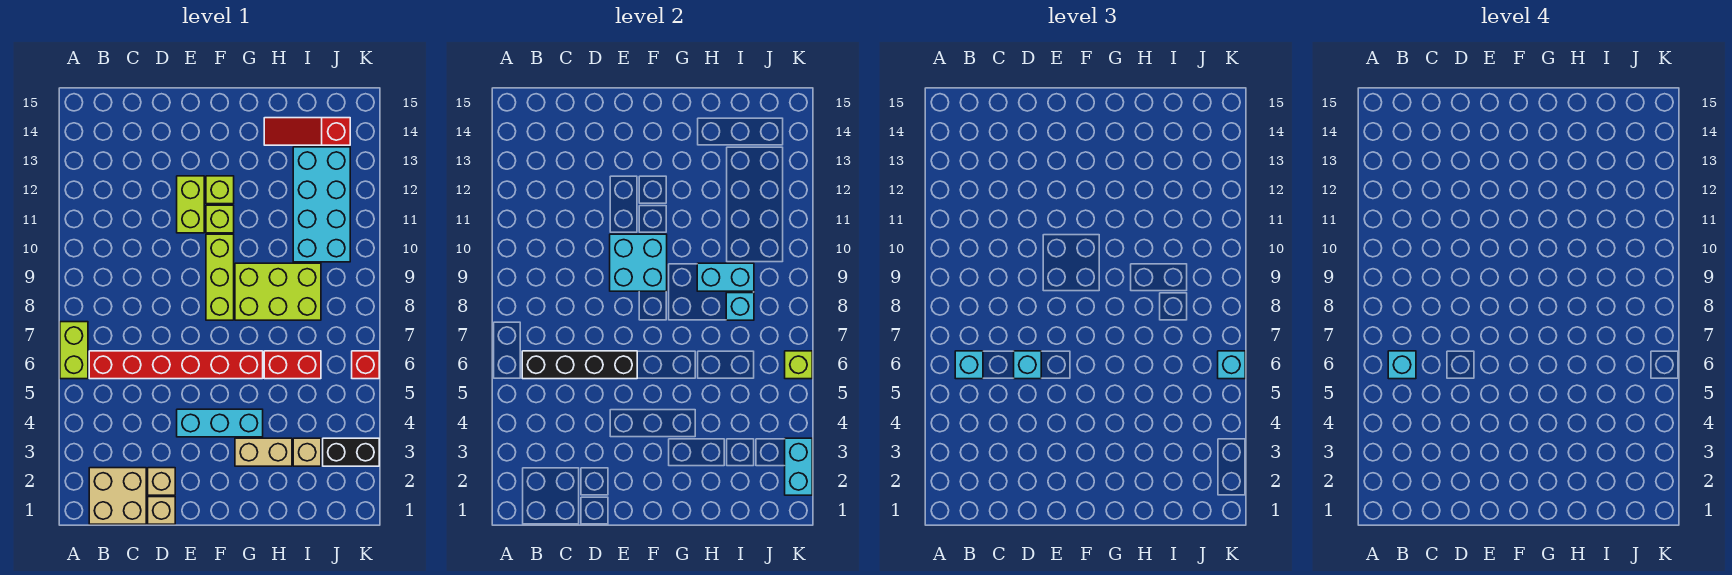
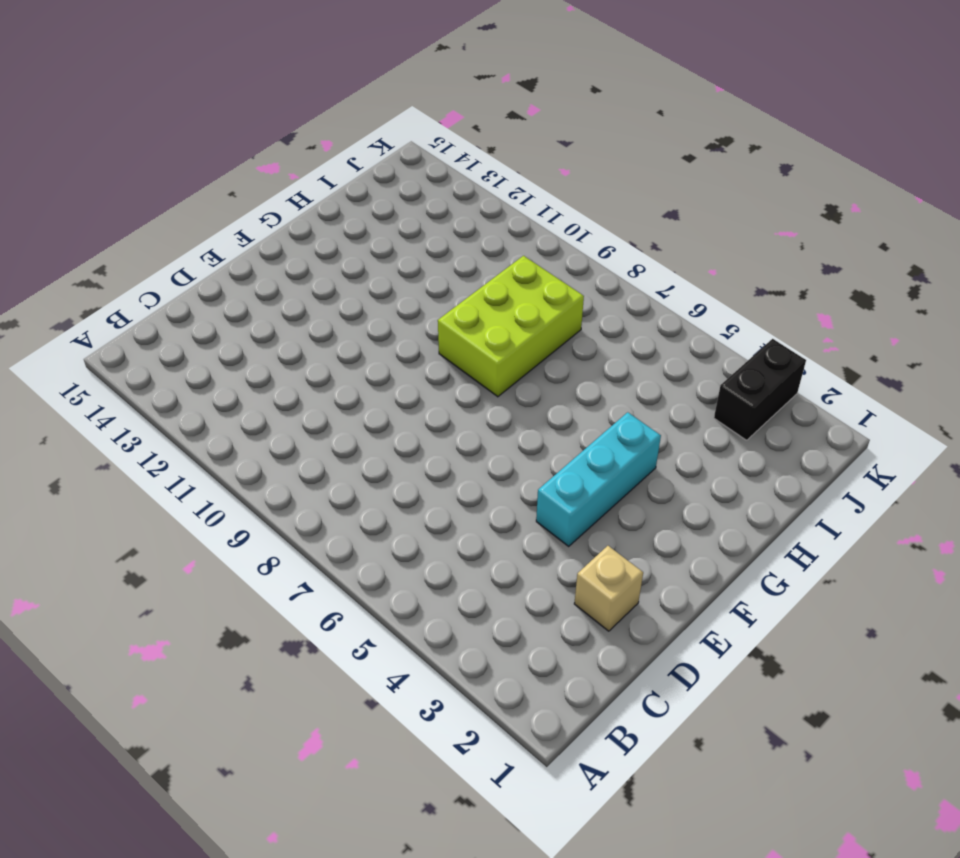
none -> lime brick A6:A7 level 1
none -> tan brick B1:C2 level 1
none -> red brick B6:G6 level 1

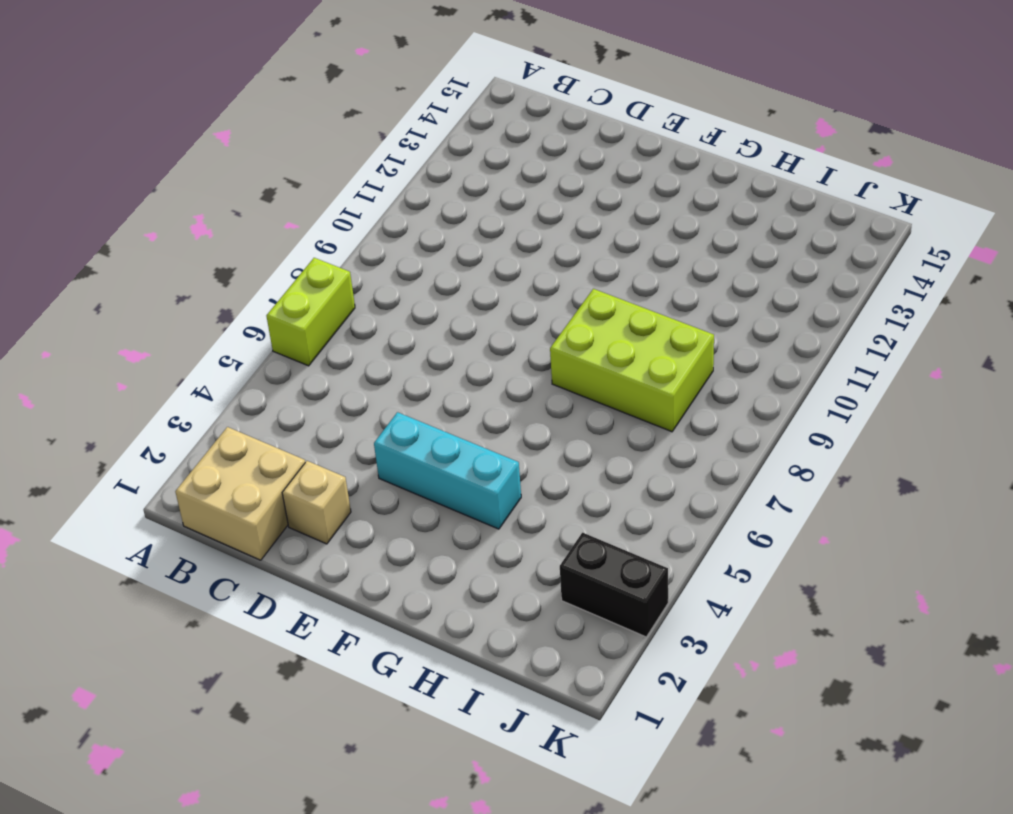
none -> red brick B6:G6 level 1
none -> tan brick D1 level 1
none -> lime brick E11:E12 level 1

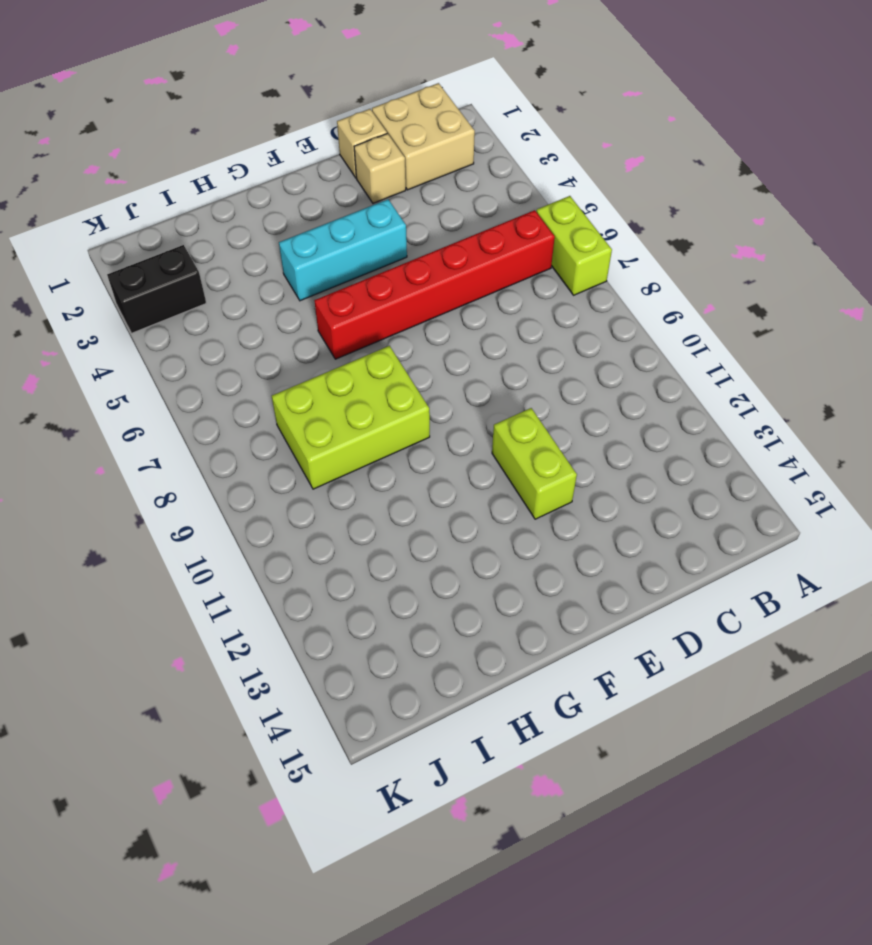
none -> lime brick F8:F10 level 1
none -> lime brick F11 level 1
none -> lime brick F12 level 1

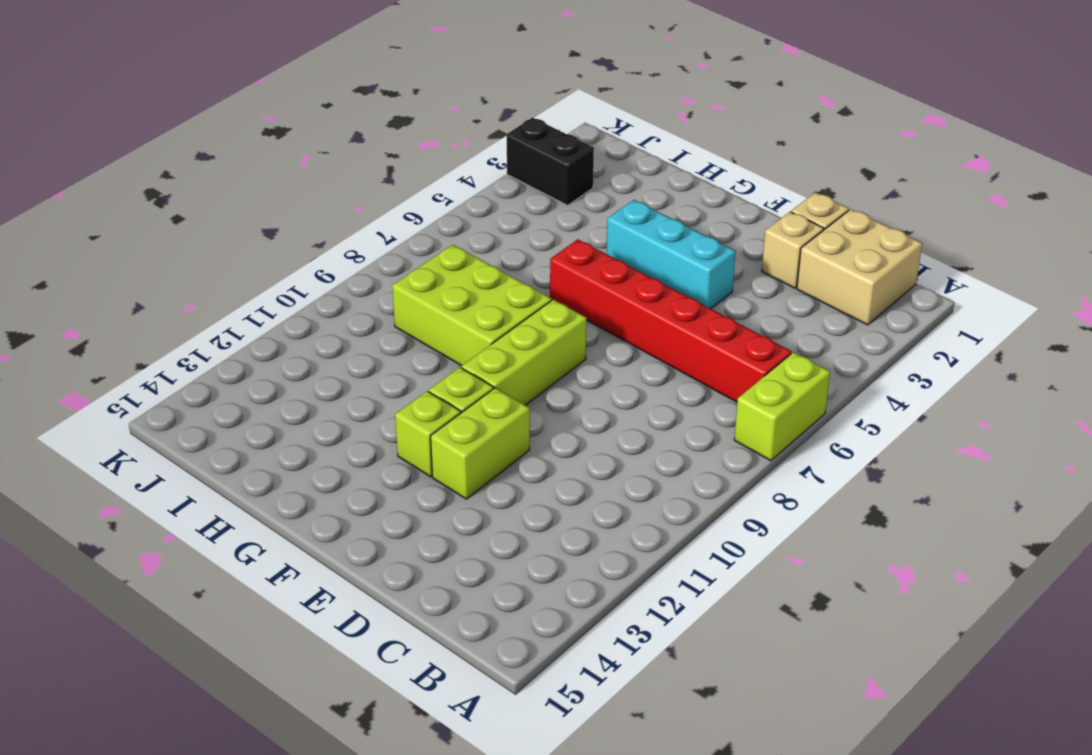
none -> tan brick G3:H3 level 1
none -> red brick H6:I6 level 1
none -> red slope H14:J14 level 1 top J

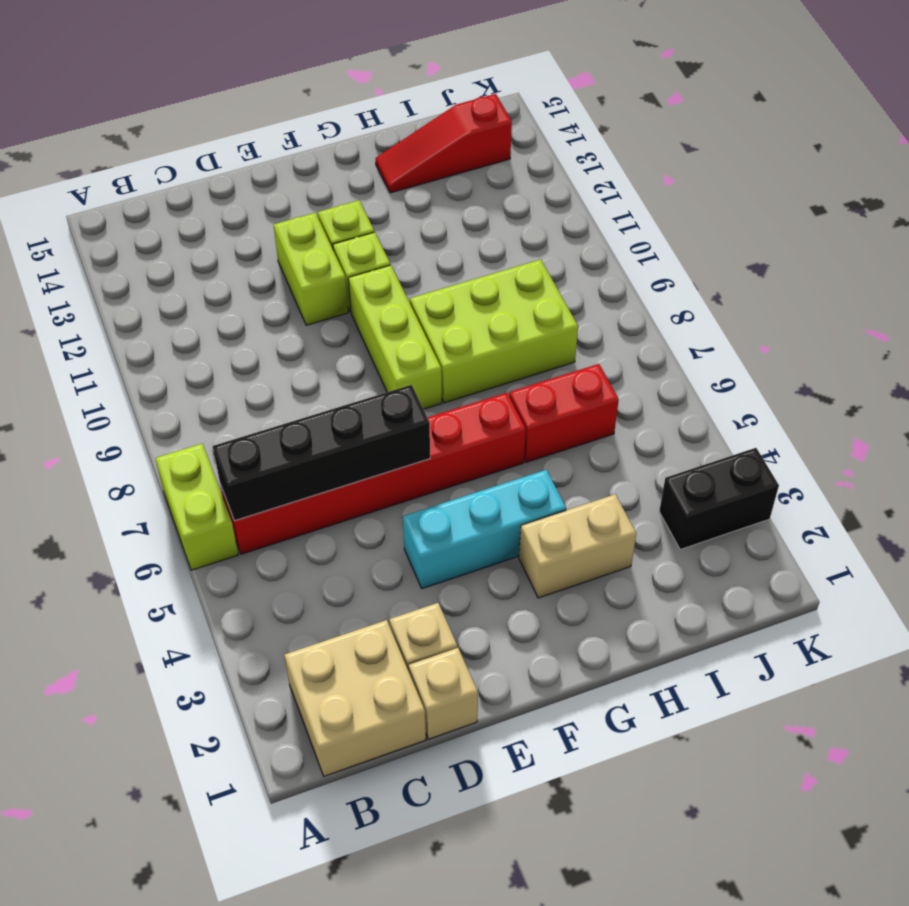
none -> tan brick I3 level 1
none -> cyan brick I10:J13 level 1
none -> red brick K6 level 1

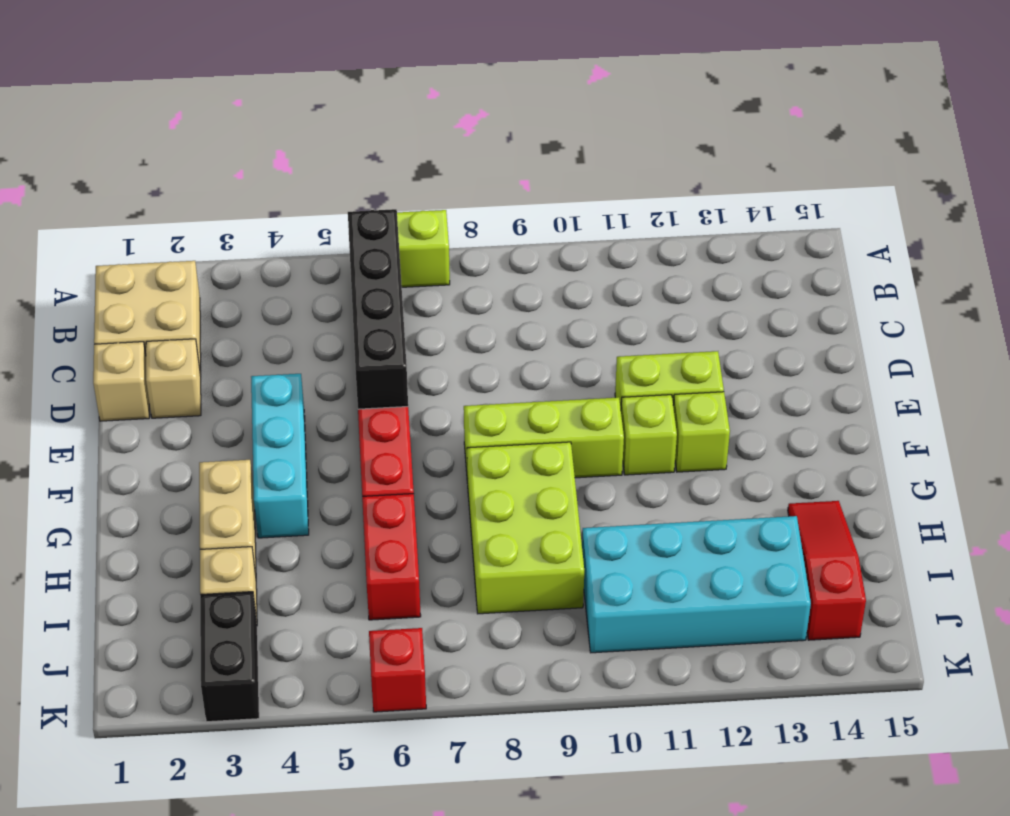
none -> cyan brick E9:F10 level 2
none -> cyan brick H9:I9 level 2
none -> cyan brick I8 level 2

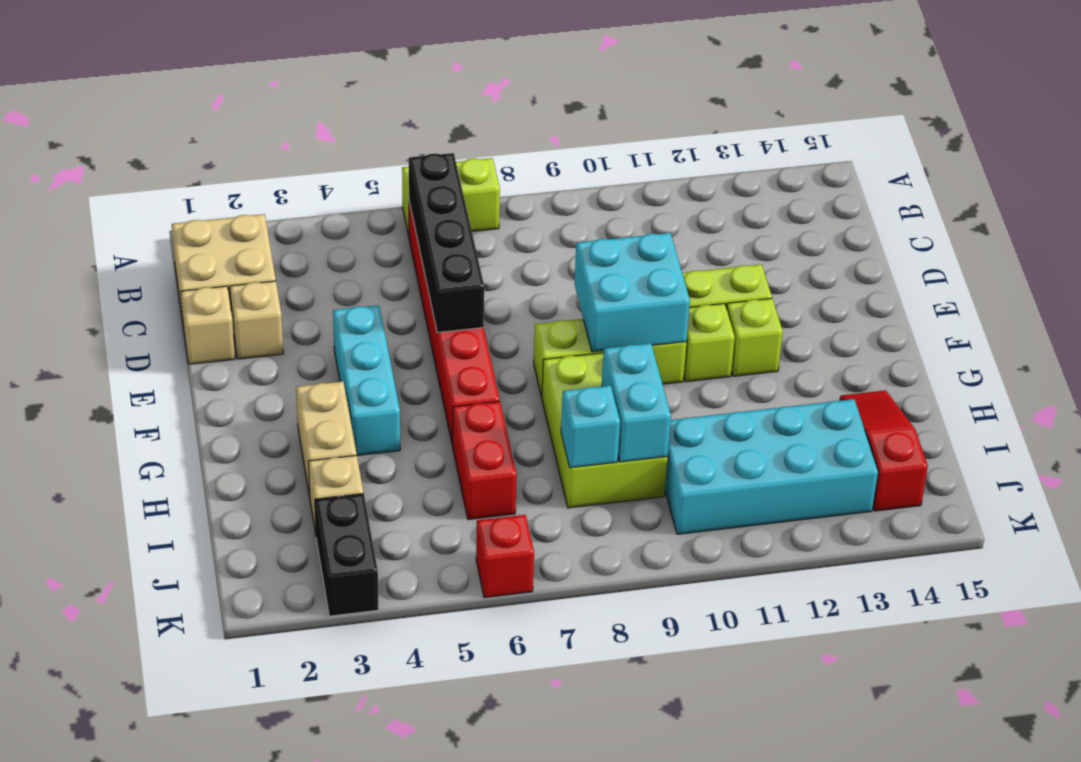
none -> cyan brick K2:K3 level 2
none -> lime brick K6 level 2
none -> cyan brick B6 level 3

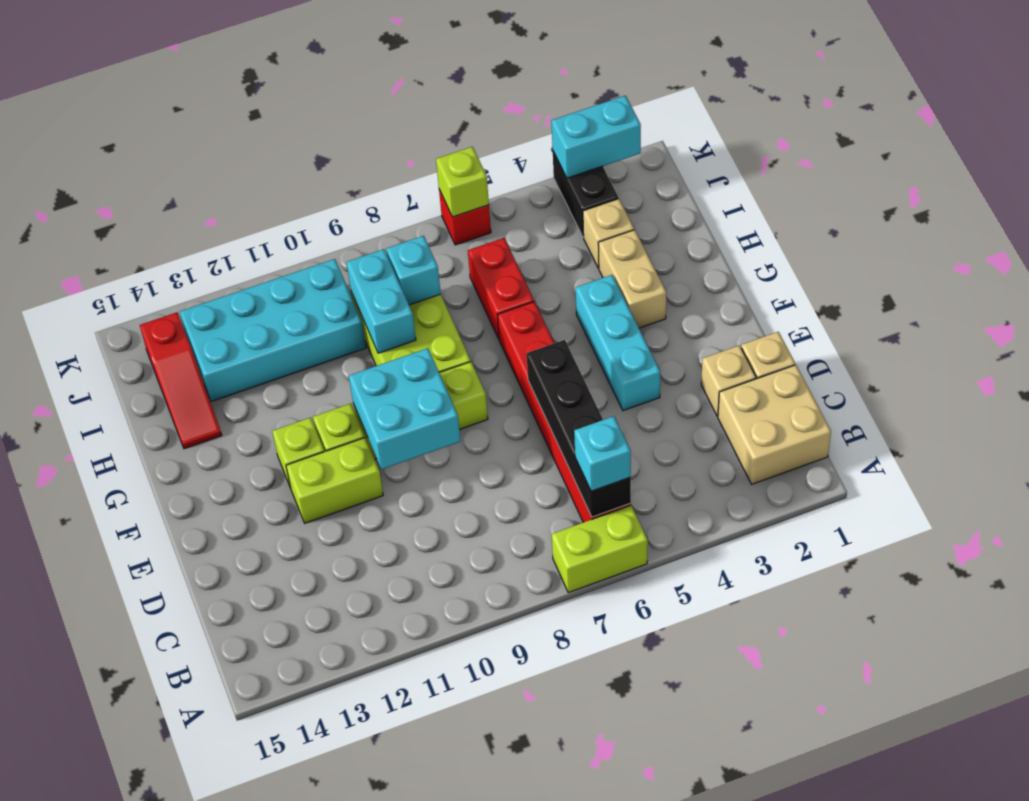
none -> cyan brick D6 level 3
none -> cyan brick K6 level 3
none -> cyan brick B6 level 4

